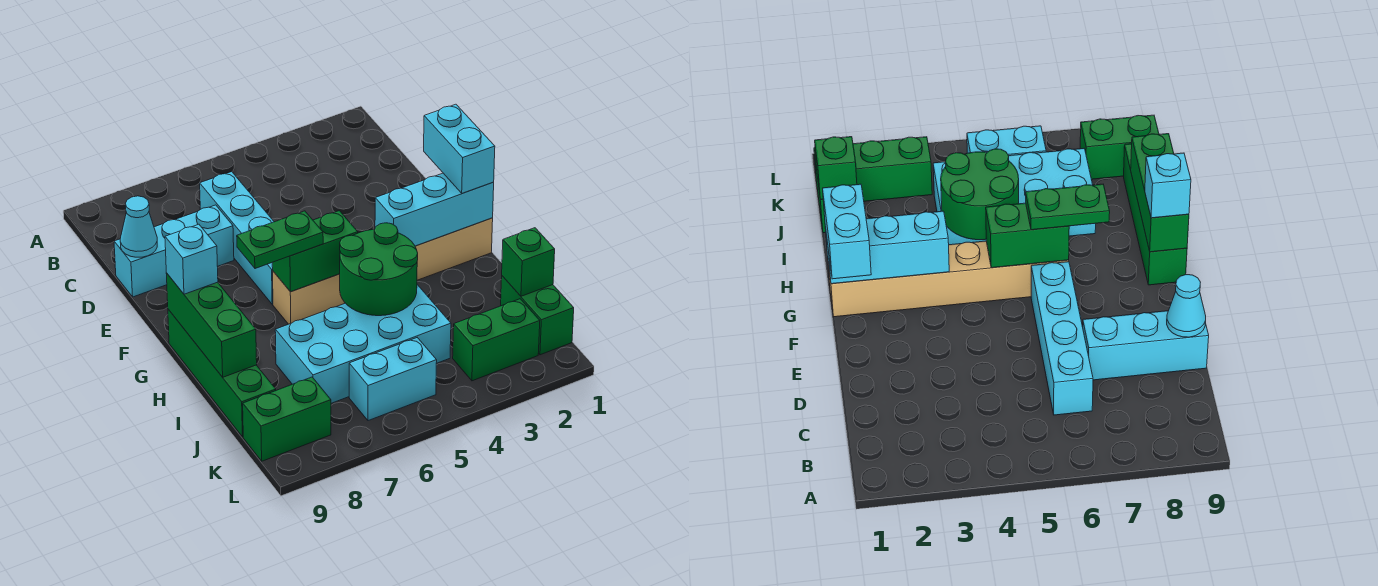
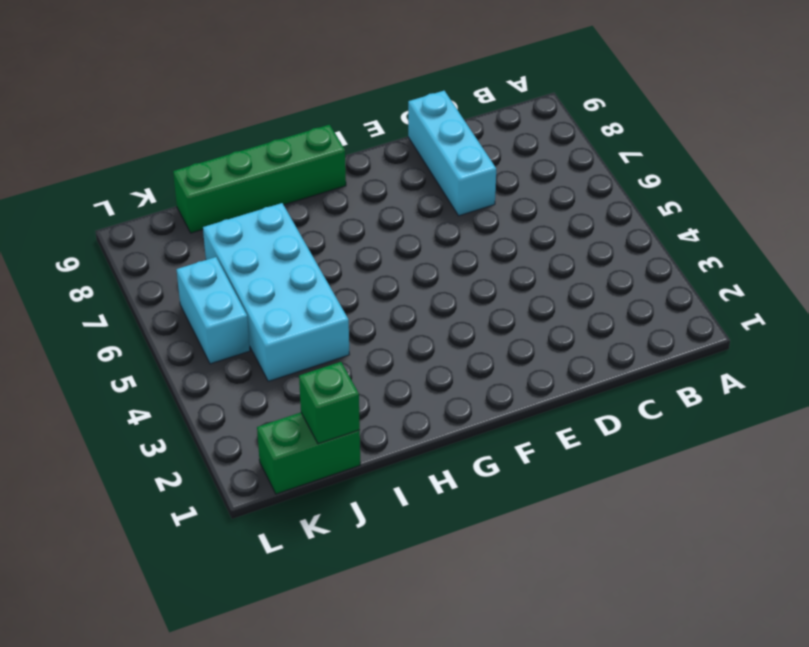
none -> cyan brick C6:F6 level 1
none -> tan brick G1:G6 level 1
none -> green brick K2:K3 level 1

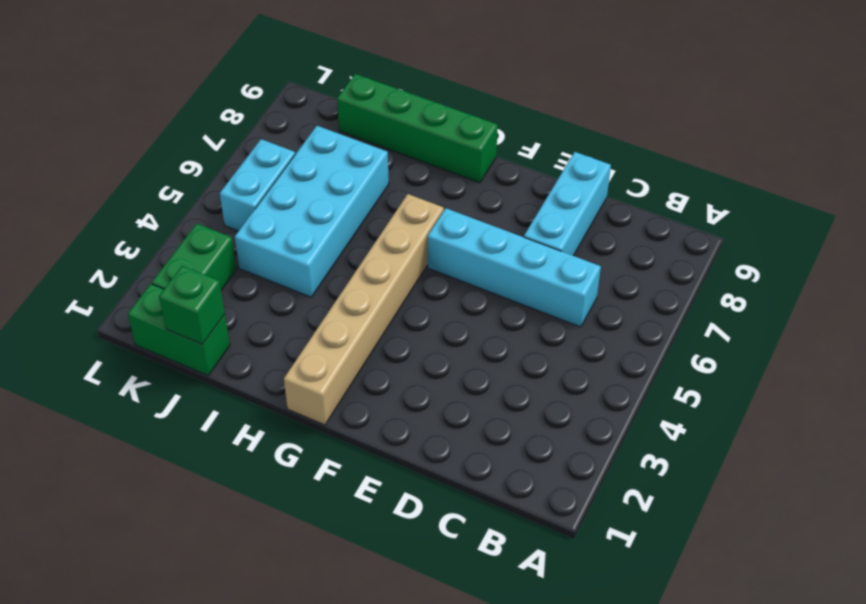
none -> green brick K8:K9 level 1
none -> cyan cone D9 level 2
none -> cyan brick G1:G3 level 2

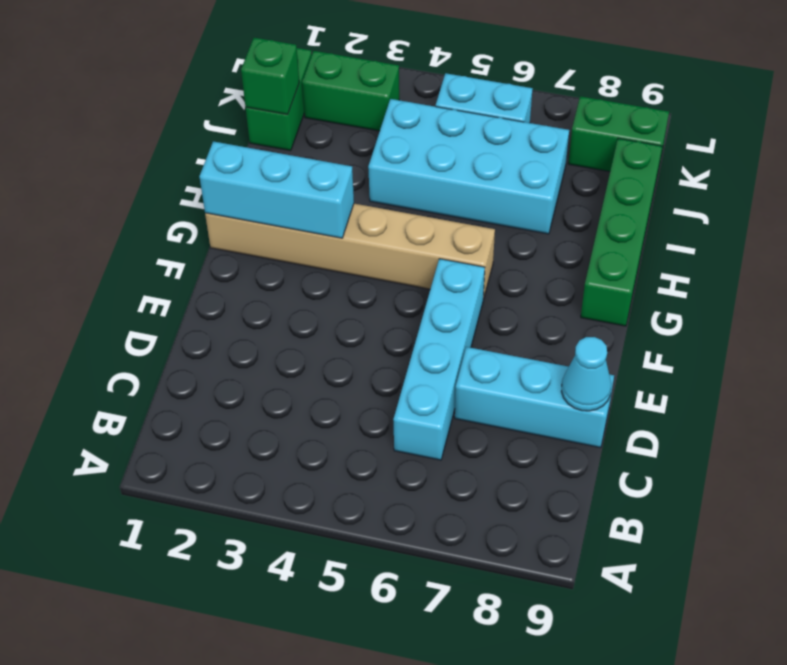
none -> green brick G5:G6 level 2
none -> green brick G9:I9 level 2
none -> green round brick H4:I5 level 2

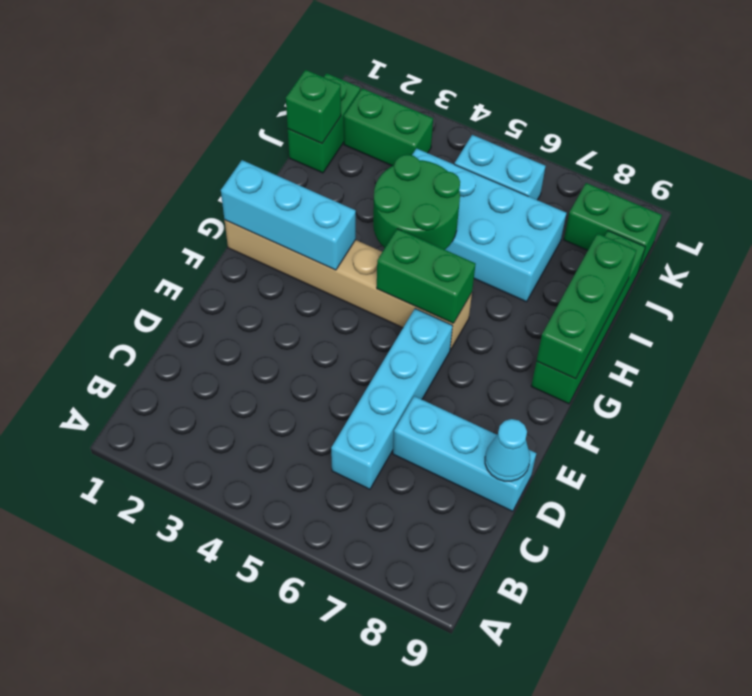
none -> cyan brick F1:G1 level 3
none -> green plate G6:G7 level 3
none -> cyan brick G9 level 3

